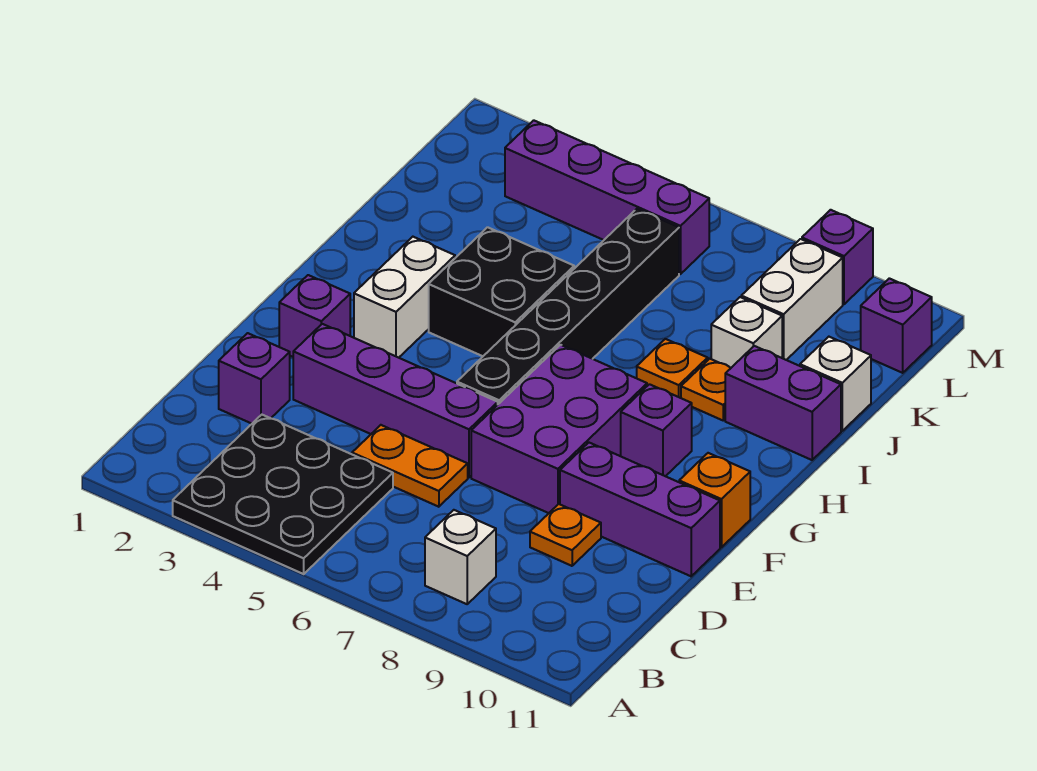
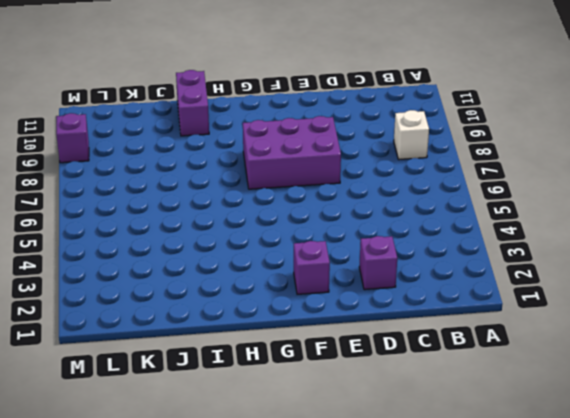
none -> black plate A3:C5 level 1
none -> orange plate D5:D6 level 1
none -> orange plate D9 level 1

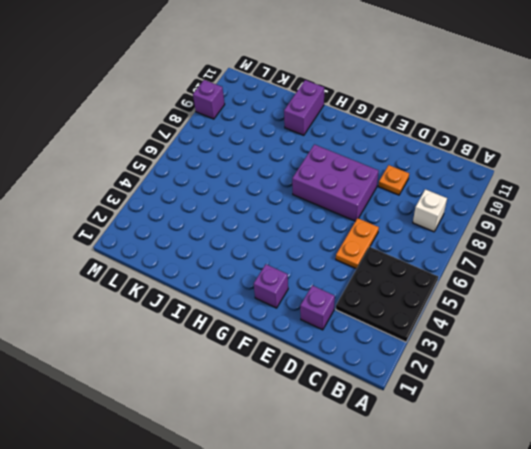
none -> purple brick E3:E6 level 1
none -> purple brick E9:E11 level 1
none -> black brick F6:K6 level 1

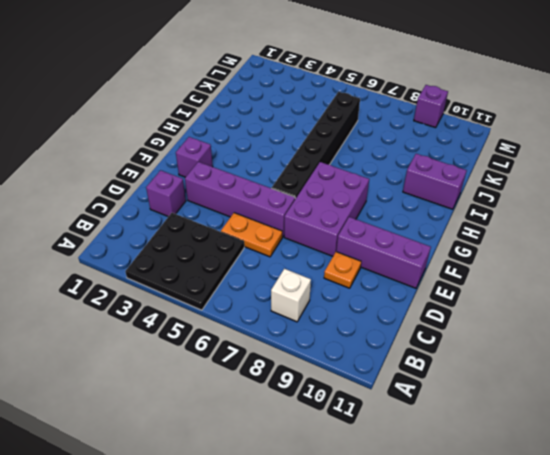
none -> orange brick F11 level 1
none -> white brick G3:H3 level 1
none -> purple brick G9 level 1

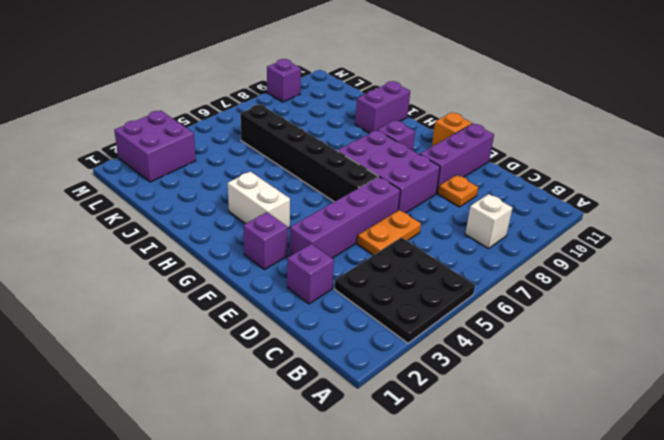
purple brick L2:M3 level 1 -> purple brick L3:L6 level 1
none -> black brick H4:I5 level 1
none -> orange plate I8 level 1
none -> orange plate I9 level 1

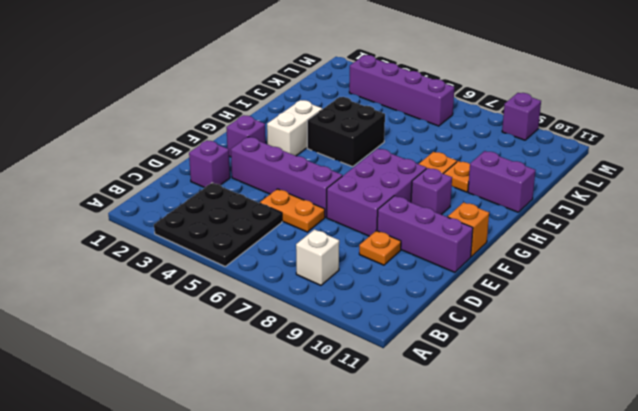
none -> black brick F6:K6 level 1
none -> white brick J9 level 1
none -> white brick J11 level 1

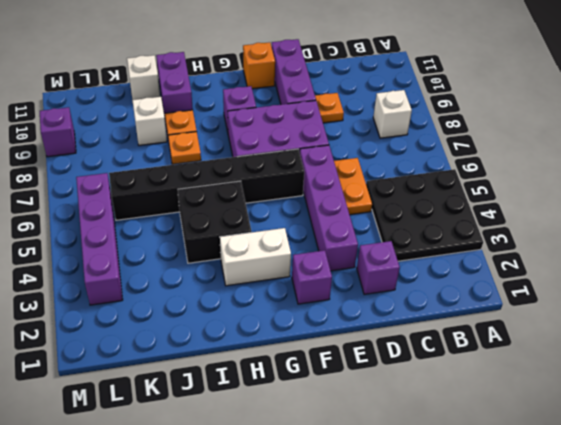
none -> white brick K9:L9 level 1
none -> purple brick L11 level 1

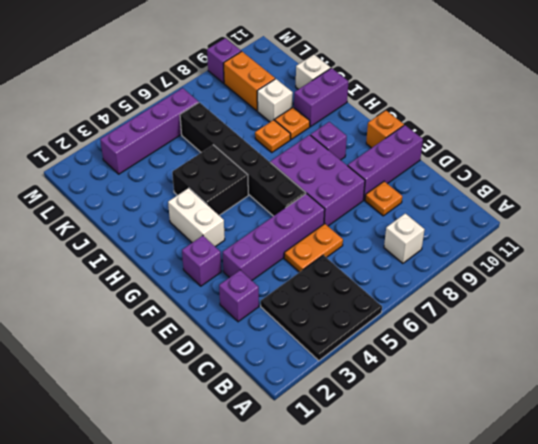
orange brick K9:L9 level 1 -> white brick K9:L9 level 1
none -> purple brick L11 level 1

